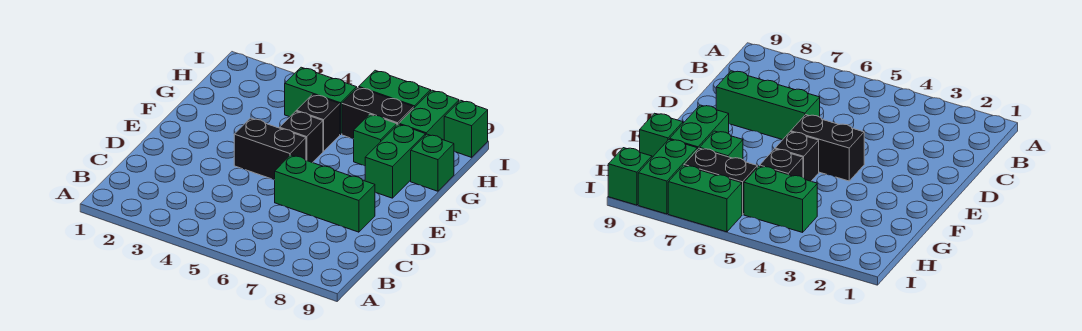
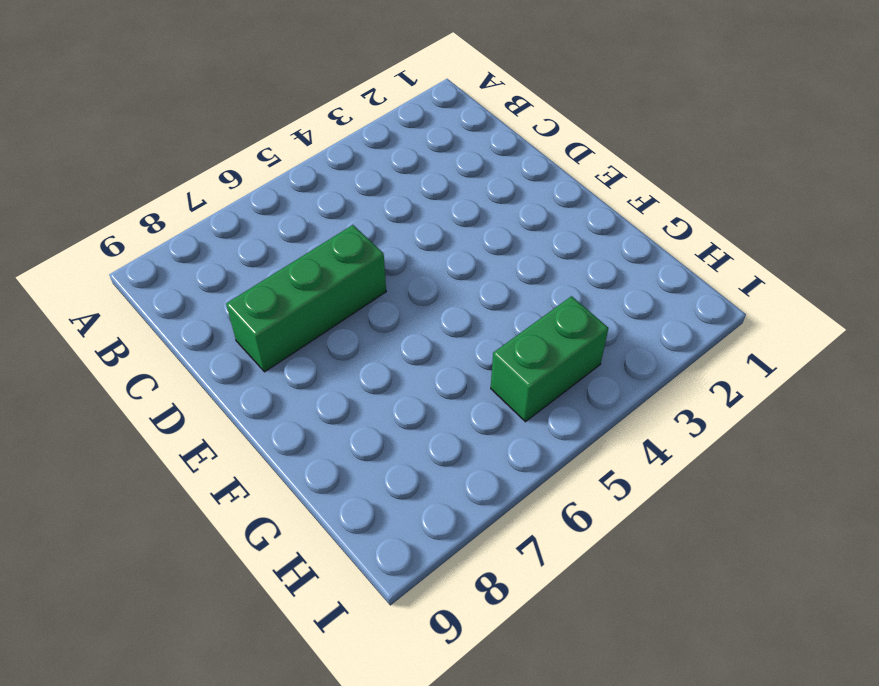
none -> black brick E4:E5 level 1
none -> black brick F5 level 1
none -> green brick F8:G8 level 1

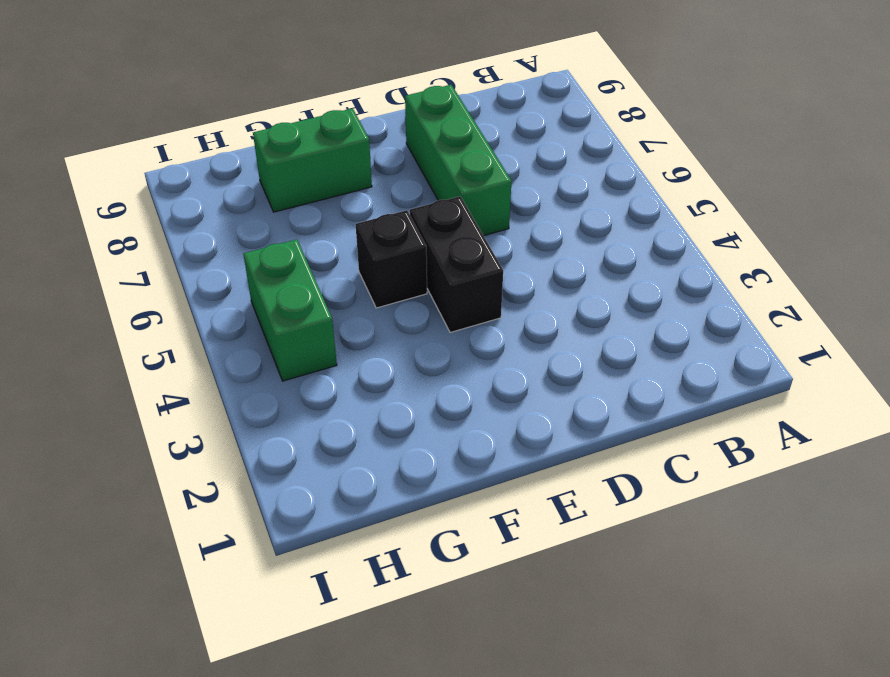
none -> black brick G5 level 1
none -> green brick G7 level 1
none -> green brick G9 level 1

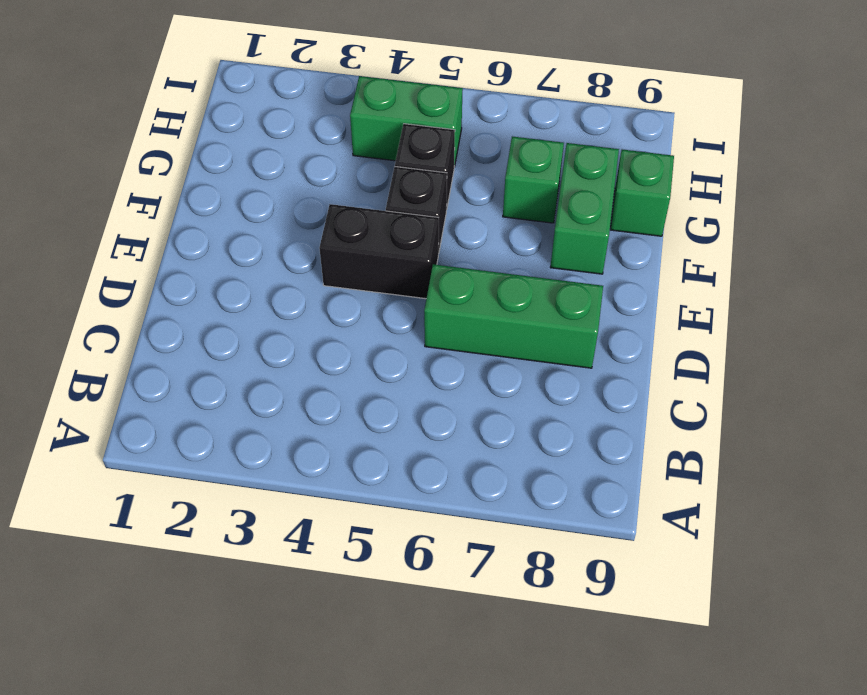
none -> black brick H6:H7 level 1
none -> green brick H8:I8 level 1
none -> green brick I6:I7 level 1

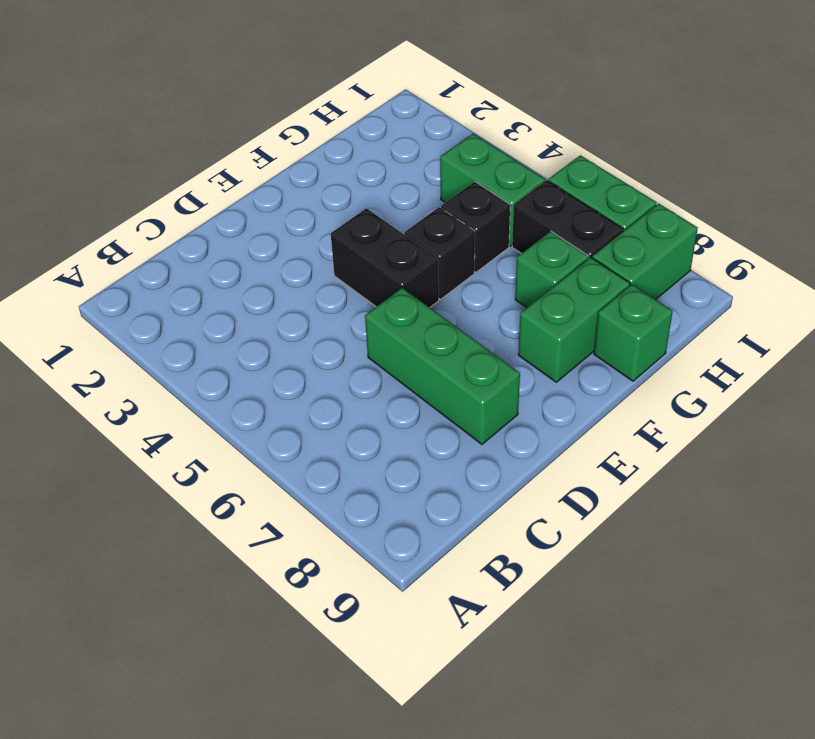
none -> green brick I9 level 1

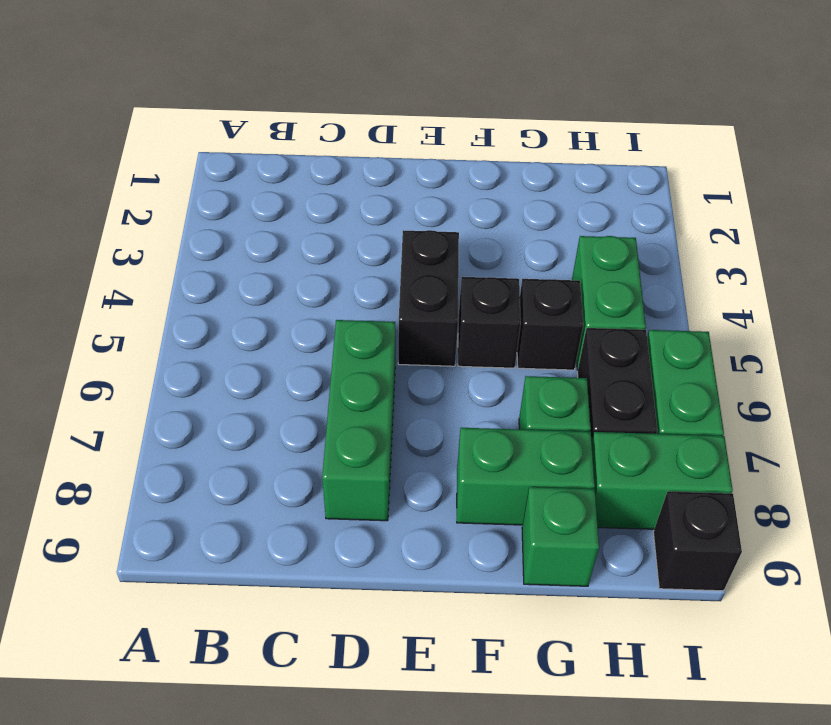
black brick I9 level 1 -> green brick I9 level 1

